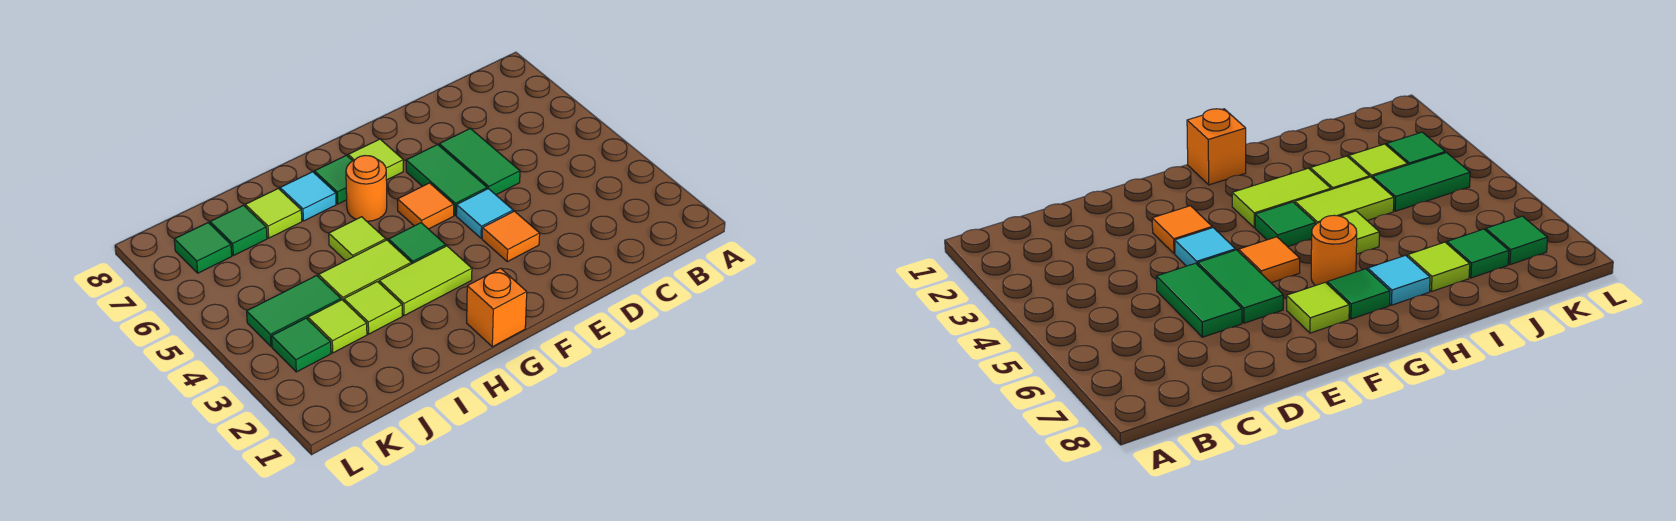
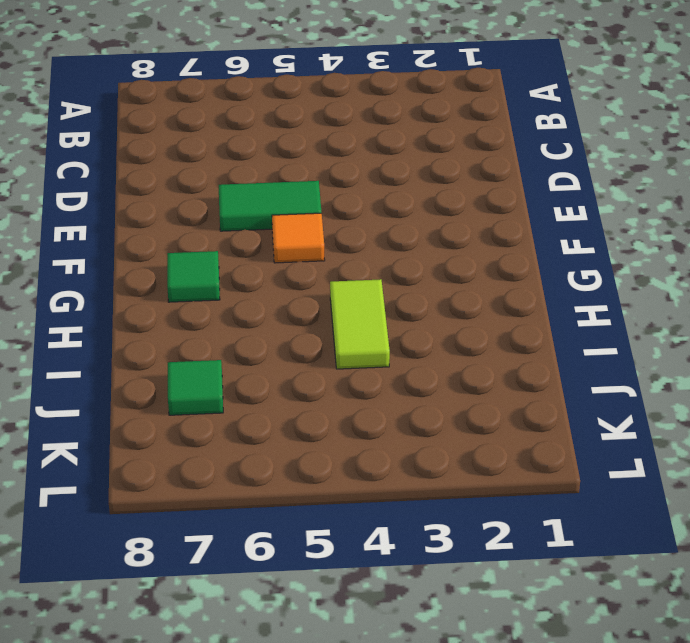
none -> green tile D5:D6 level 1
none -> orange tile E3 level 1
none -> cyan tile E4 level 1

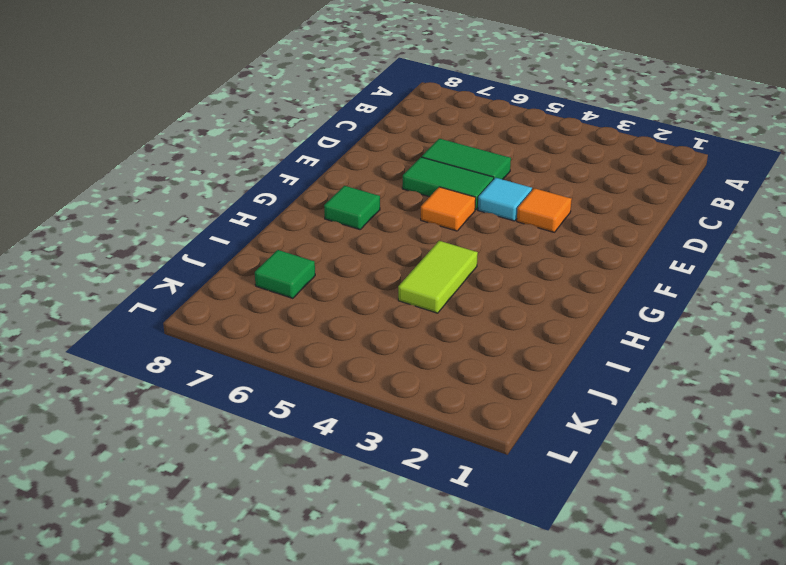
none -> lime tile F7 level 1
none -> orange brick G1 level 1
none -> lime tile G3:H3 level 1

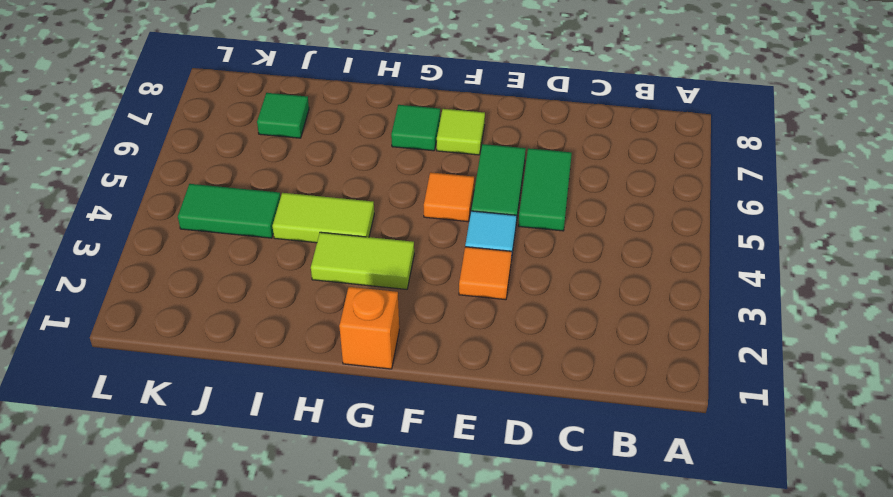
none -> green tile G4 level 1
none -> orange round brick G6 level 1
none -> lime tile H5 level 1

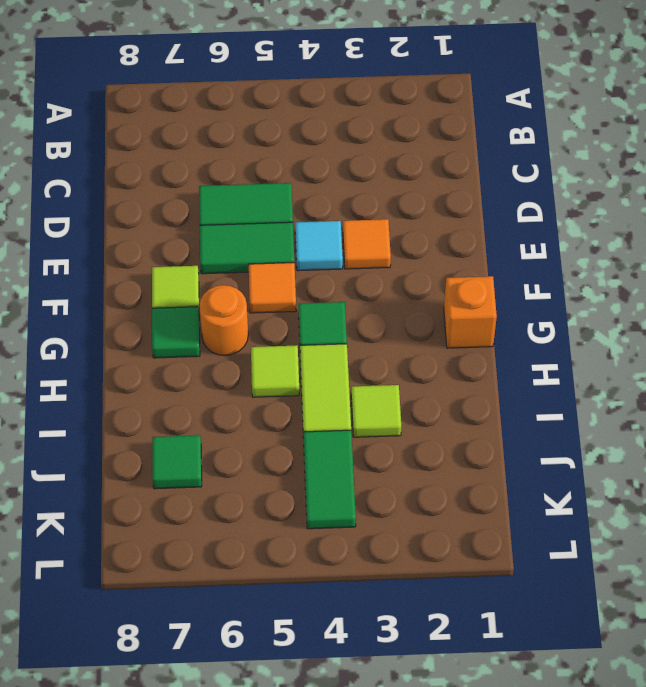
none -> lime tile G3:H3 level 1
none -> cyan tile H7 level 1
none -> lime tile I7 level 1

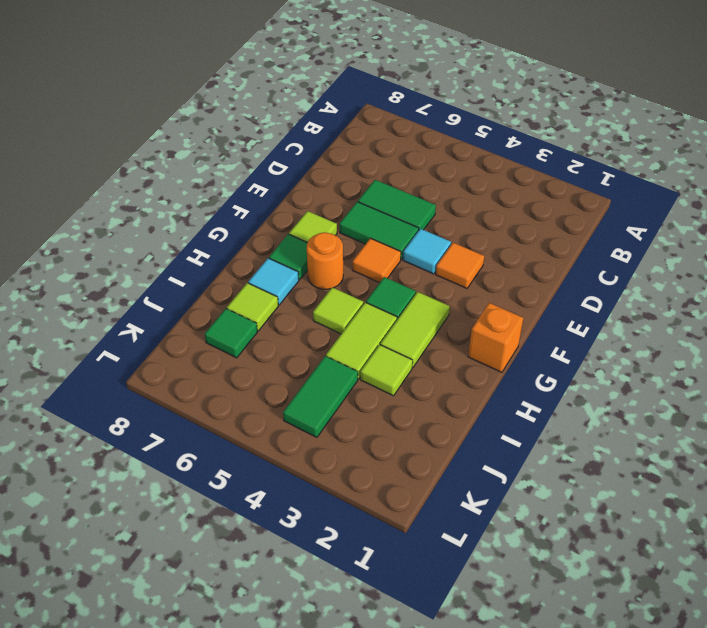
none -> lime tile J3 level 1
none -> green tile K3 level 1
none -> green tile K7 level 1

